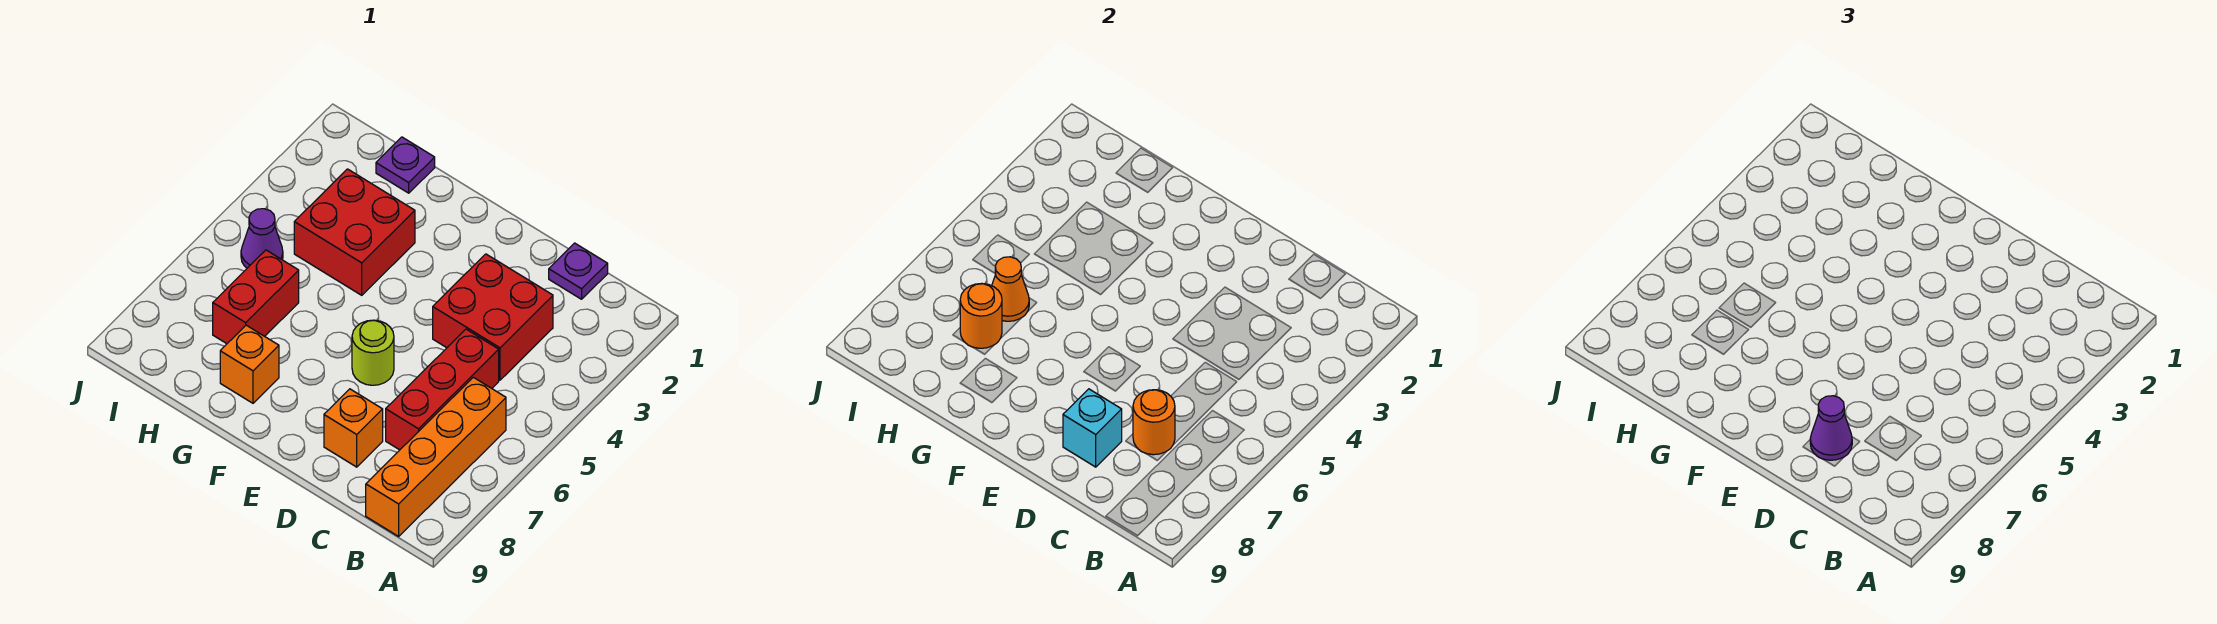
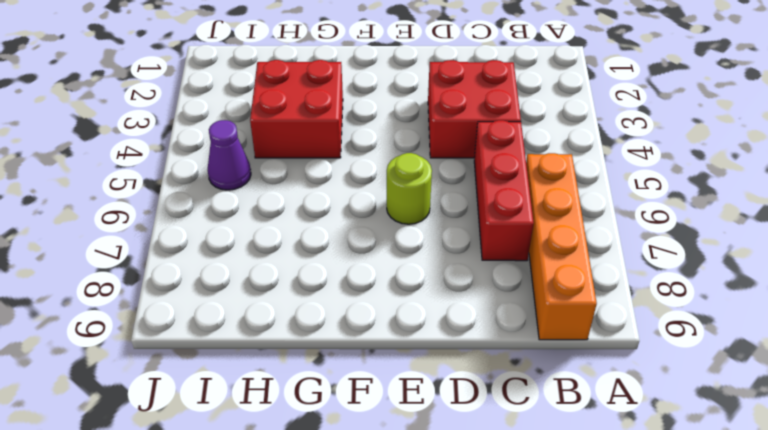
none -> purple plate C1 level 1
none -> orange brick D8 level 1
none -> orange brick G8 level 1

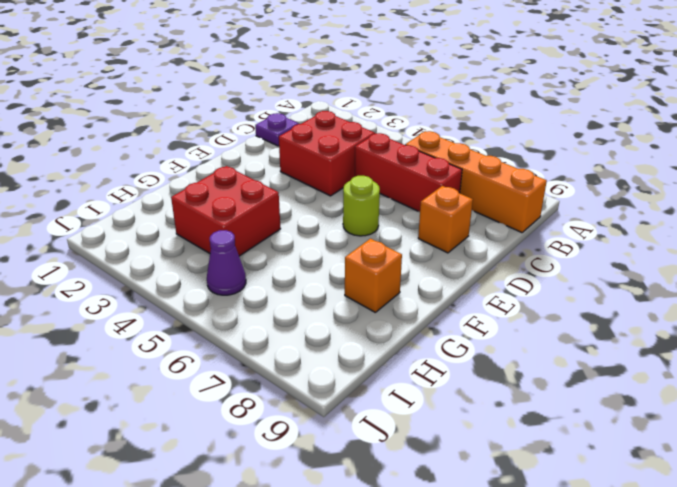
none -> purple plate H1 level 1
none -> red brick H6:H7 level 1
none -> orange round brick C7 level 2

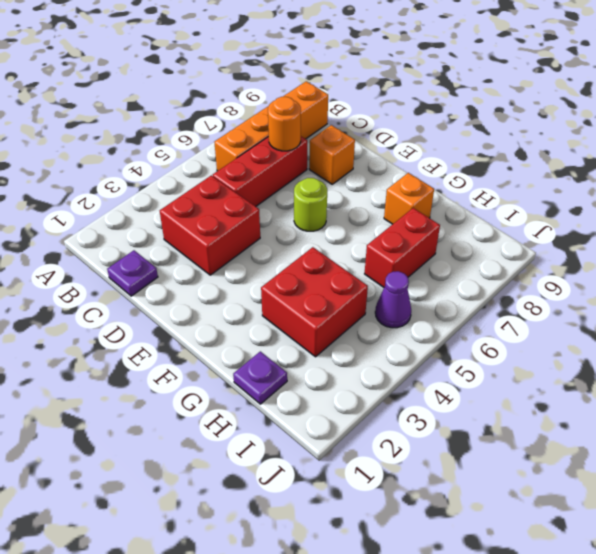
none -> cyan brick D8 level 2
none -> orange cone H6 level 2
none -> orange round brick H7 level 2

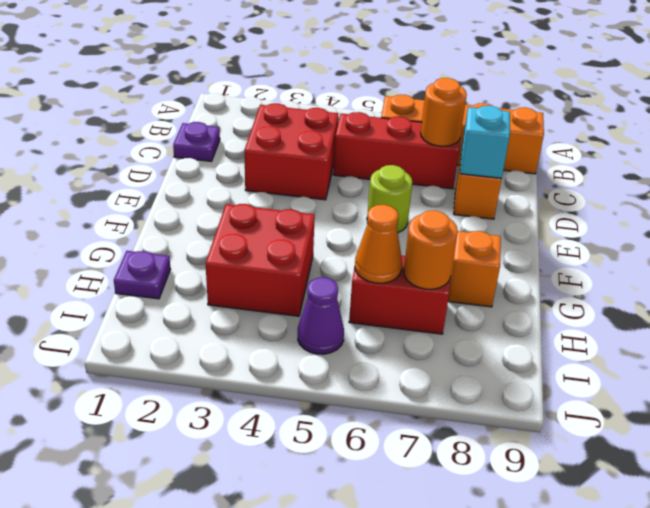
none -> purple cone D8 level 3

